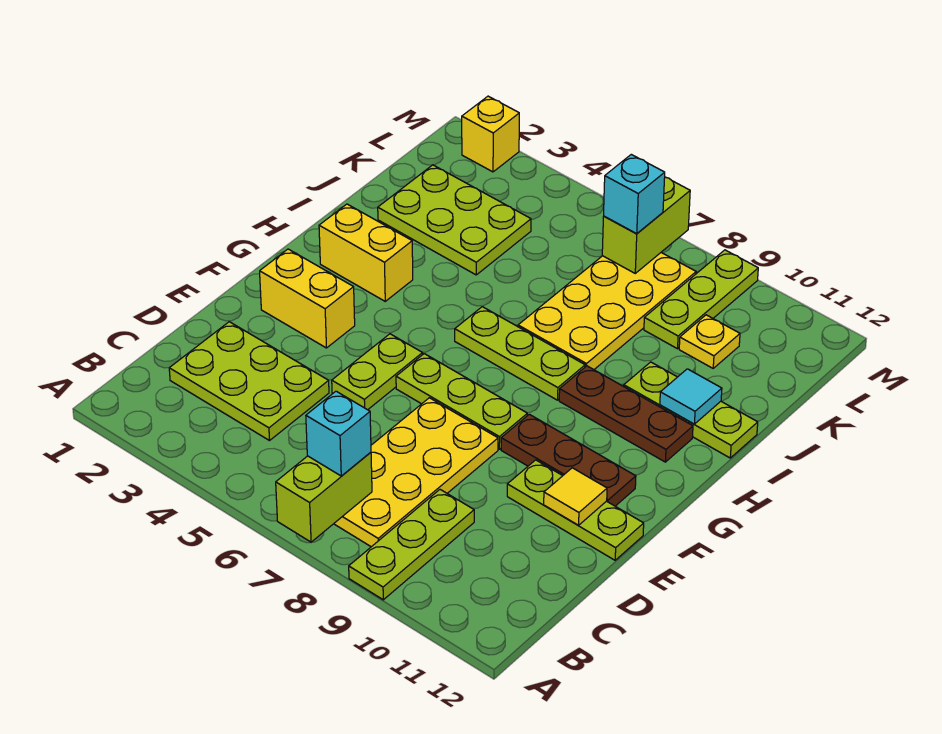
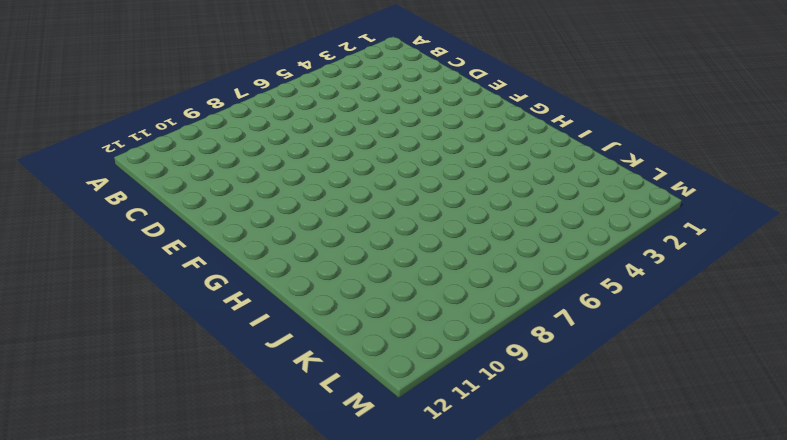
none -> lime plate A9:C9 level 1
none -> yellow plate B7:E8 level 1
none -> lime plate C2:D4 level 1

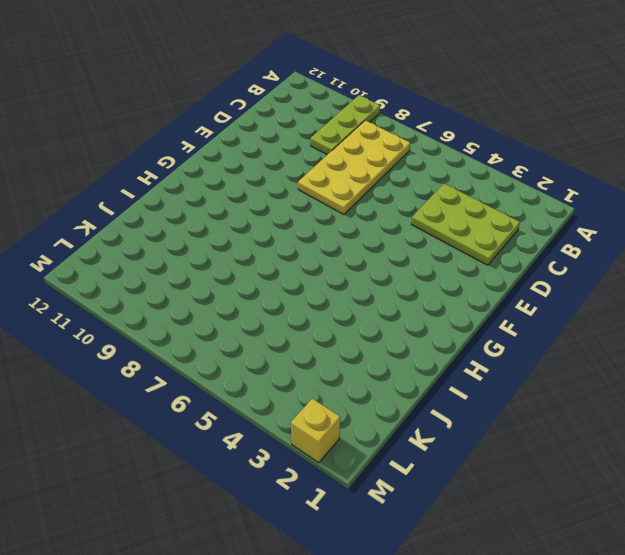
none -> lime plate E5:F5 level 1
none -> lime plate E10:E12 level 1
none -> yellow brick F2:F3 level 1

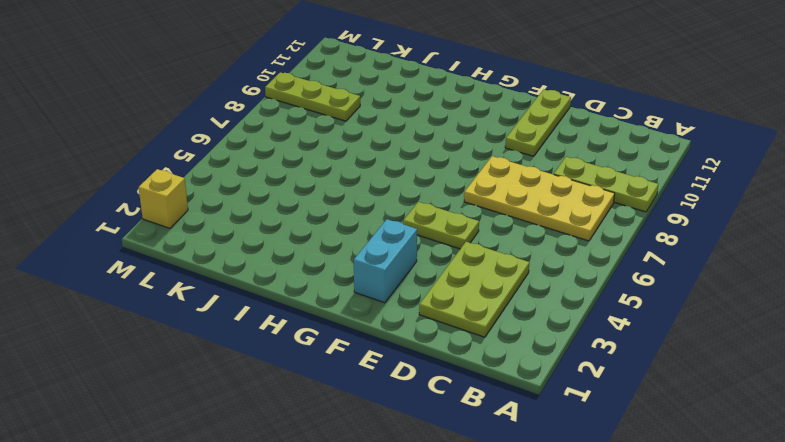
cyan brick F2:F3 level 1 -> yellow brick F2:F3 level 1
none -> lime plate F6:F8 level 1
none -> brown plate F9:F11 level 1
none -> yellow brick H2:H3 level 1

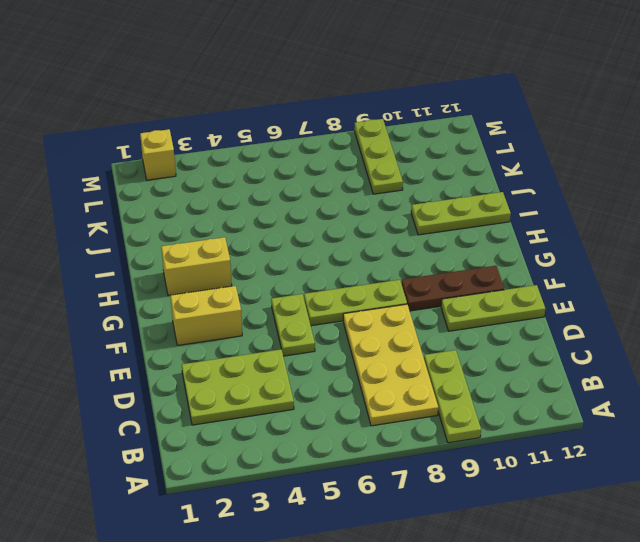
none -> lime plate H6:H8 level 1
none -> brown plate H9:H11 level 1
none -> yellow plate I7:L8 level 1

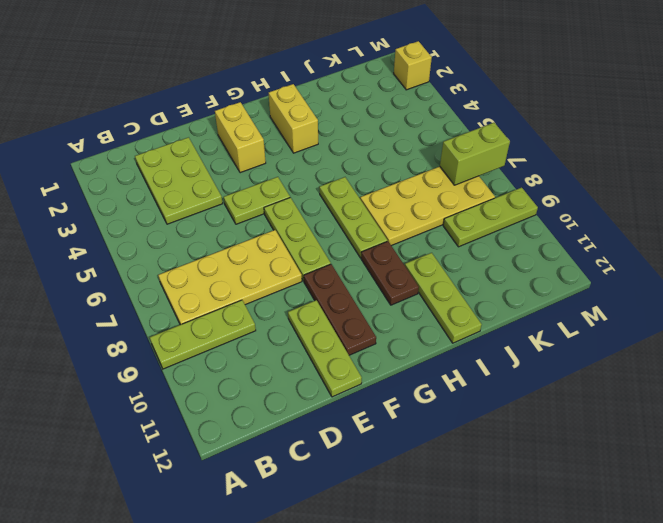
brown plate H9:H10 level 1 -> brown plate H9:H11 level 1
none -> lime plate J2:K4 level 1
none -> yellow plate K10 level 1
none -> lime brick A7:B7 level 2

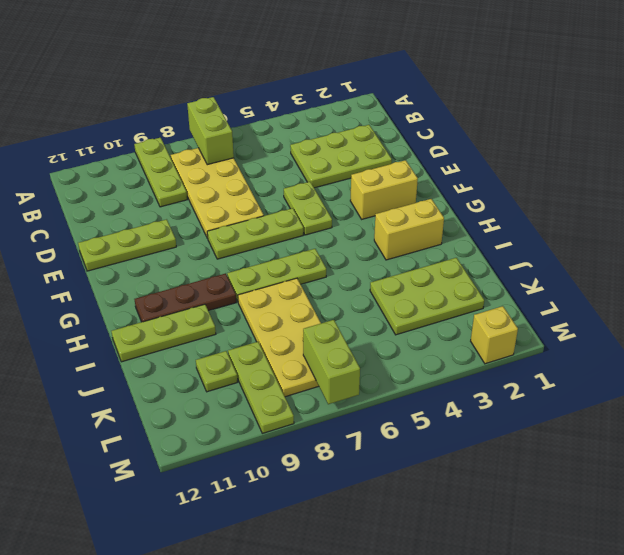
lime plate K10 level 1 -> yellow plate K10 level 1
none -> brown plate F9:F11 level 1
none -> yellow tile E11 level 2
none -> cyan tile I11 level 2

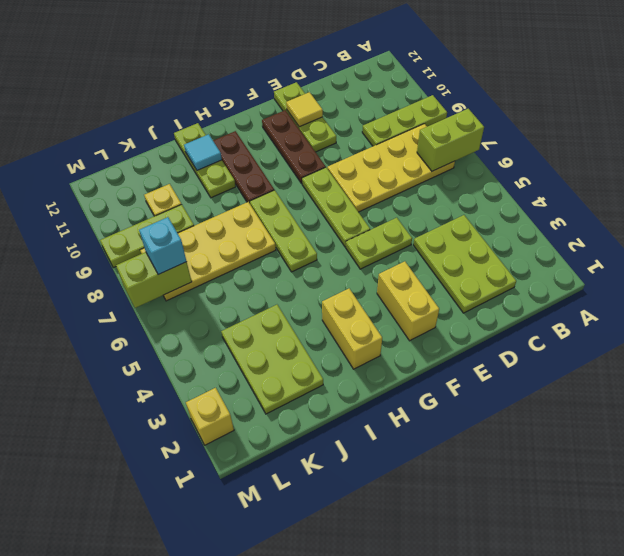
none -> cyan brick B7 level 3

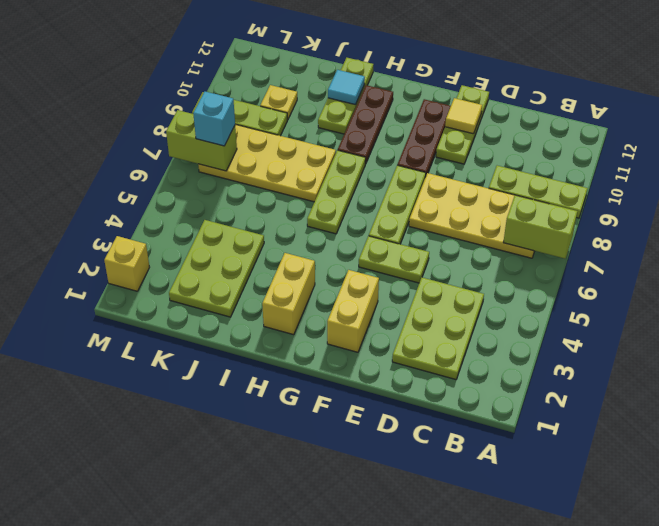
none -> cyan brick B7 level 3

